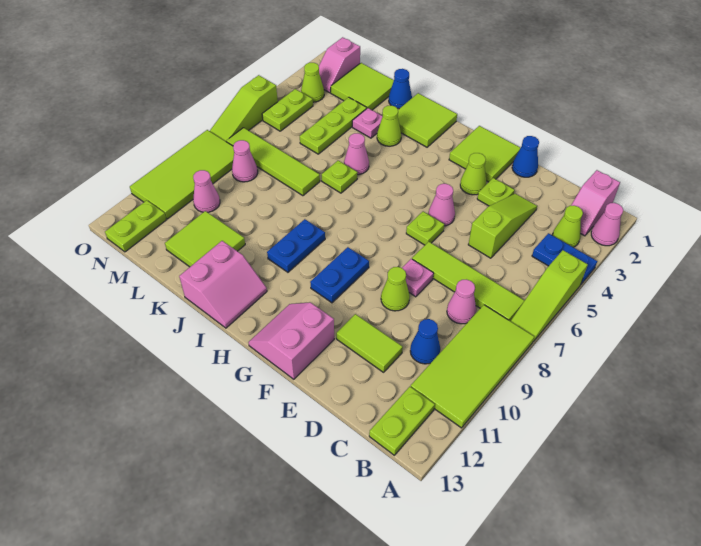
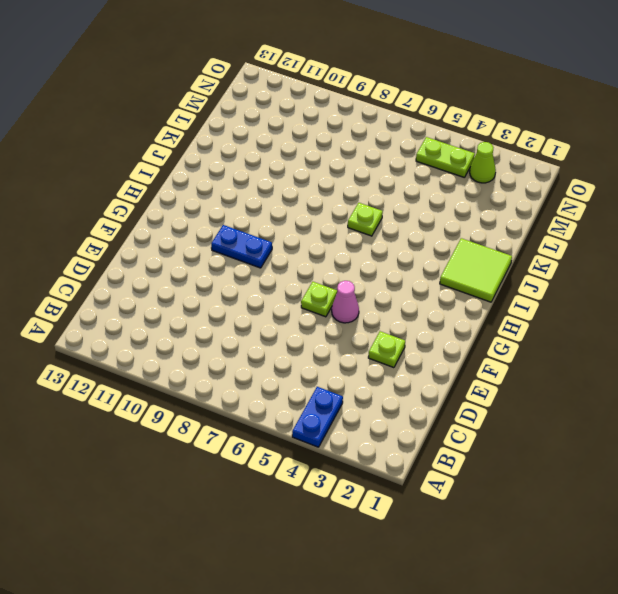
none -> pink cone A2 level 1
none -> lime slope A5:A7 level 1 top 5
none -> lime tile A8:B11 level 1
none -> pink slope B1:B2 level 1 top 1

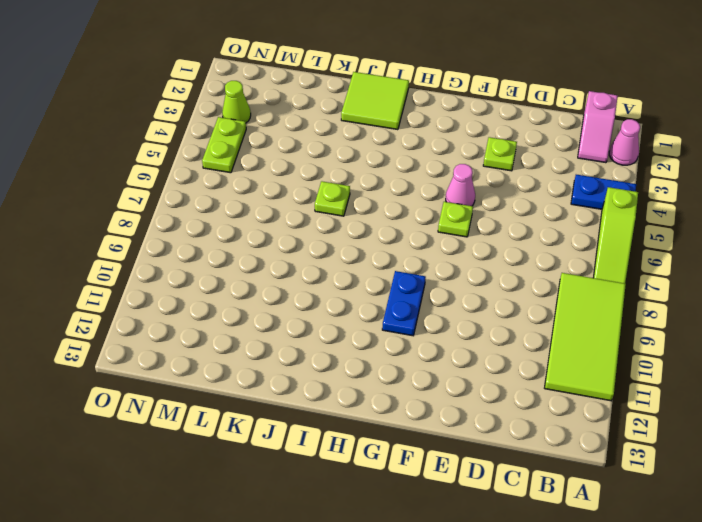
none -> lime cone B3 level 1
none -> lime tile B7:E7 level 1
none -> lime plate B12:B13 level 1
none -> pink cone C8 level 1

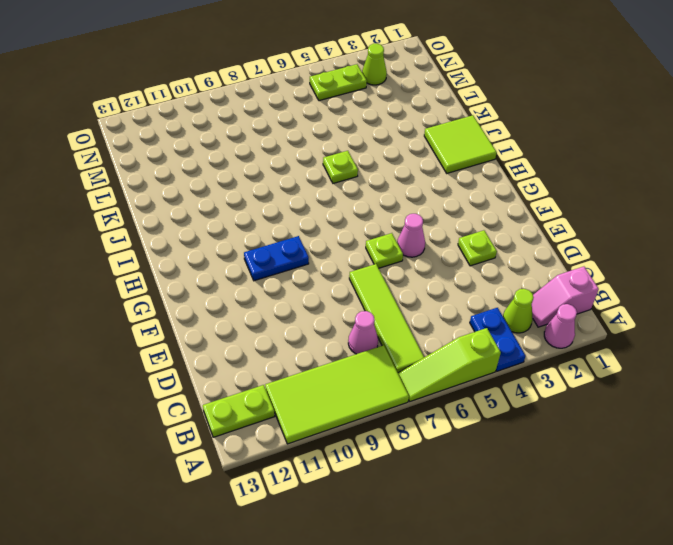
none -> blue cone C10 level 1
none -> lime slope D3:D5 level 1 top 5
none -> lime tile D11:E11 level 1
none -> blue cone E1 level 1

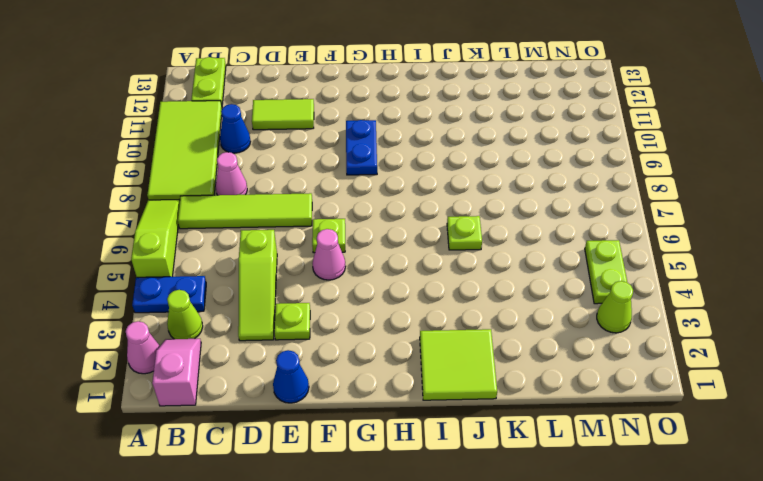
none -> pink plate E8 level 1
none -> lime cone E9 level 1
none -> lime tile F1:G2 level 1
none -> lime cone F3 level 1

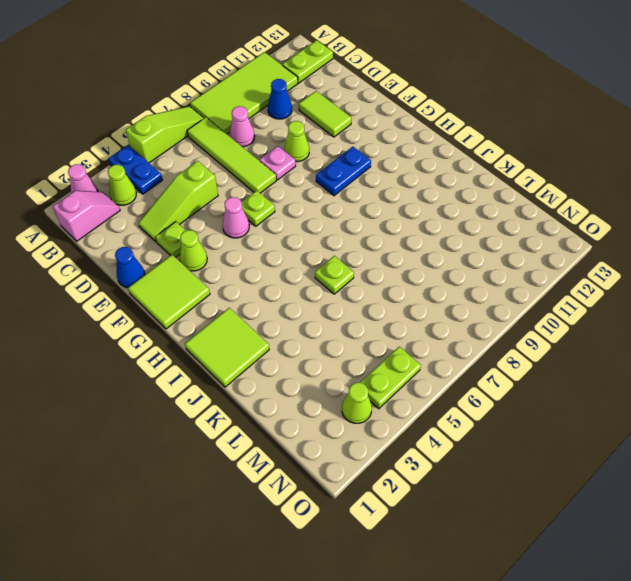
none -> pink slope F12:G13 level 1 top F
none -> blue plate I9:I10 level 1
none -> pink slope I12:J13 level 1 top J
none -> lime cone J3 level 1

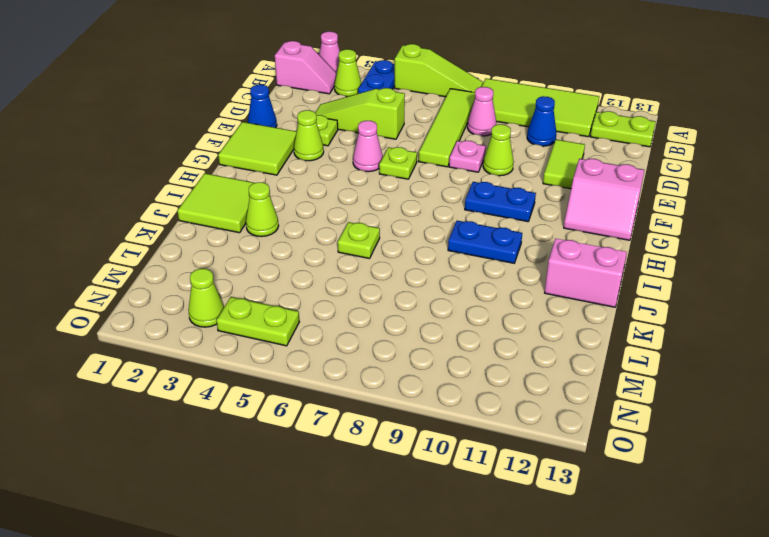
none -> pink cone J5 level 1
none -> blue cone K1 level 1
none -> pink plate K3 level 1
none -> lime tile K7:N7 level 1

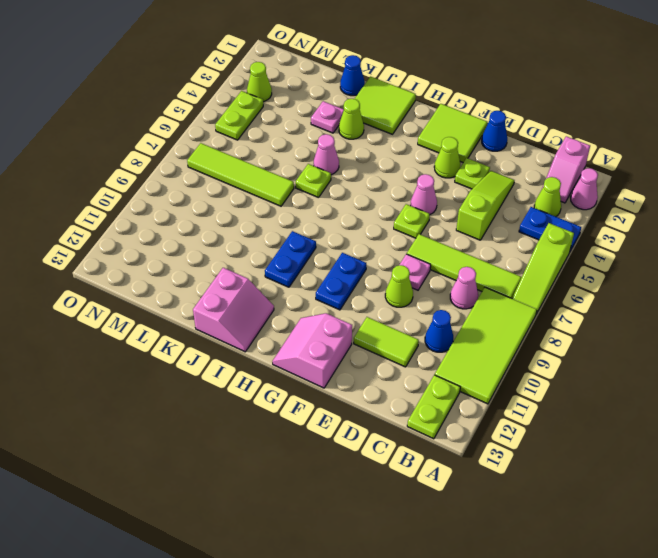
none -> lime tile K11:L12 level 1
none -> lime tile L1:M2 level 1
none -> lime plate L3:L5 level 1
none -> pink cone M8 level 1

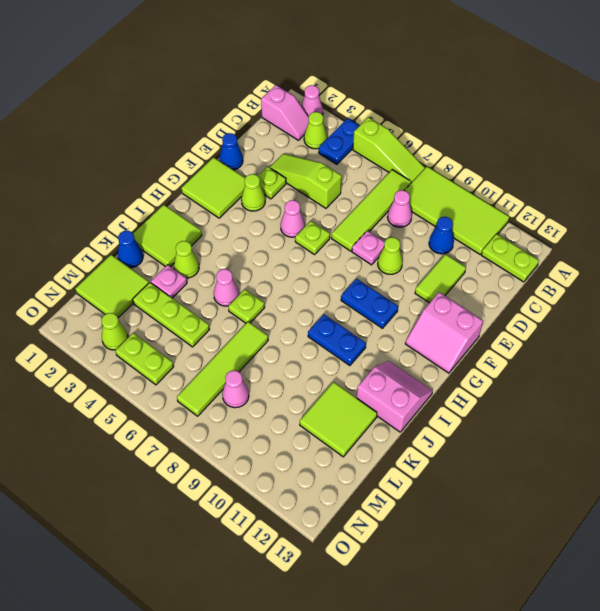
none -> pink cone M10 level 1
none -> pink slope N1:N2 level 1 top 1
none -> lime tile N8:O11 level 1
none -> lime plate N12:N13 level 1

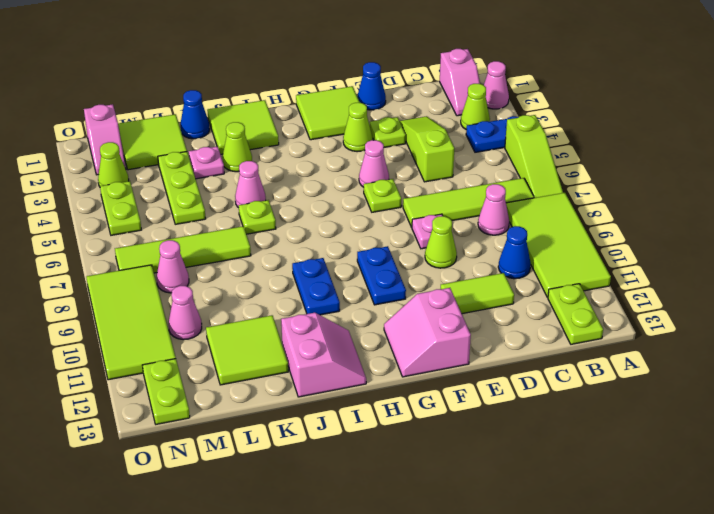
none -> lime slope O5:O7 level 1 top 5

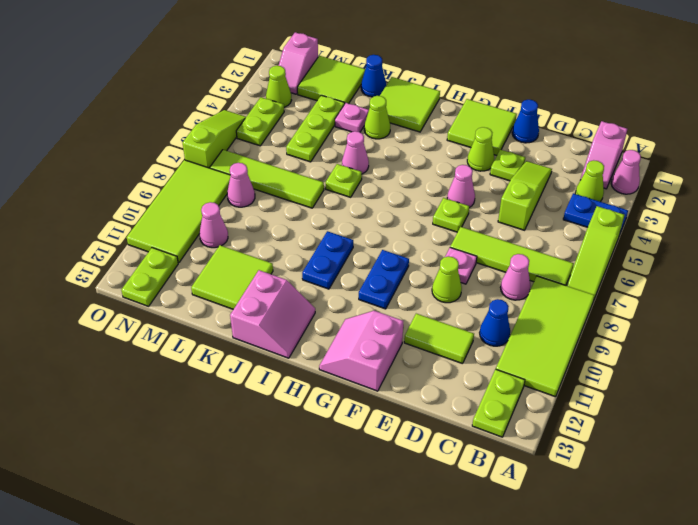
lime slope O5:O7 level 1 top 7 -> lime slope O5:O7 level 1 top 5

